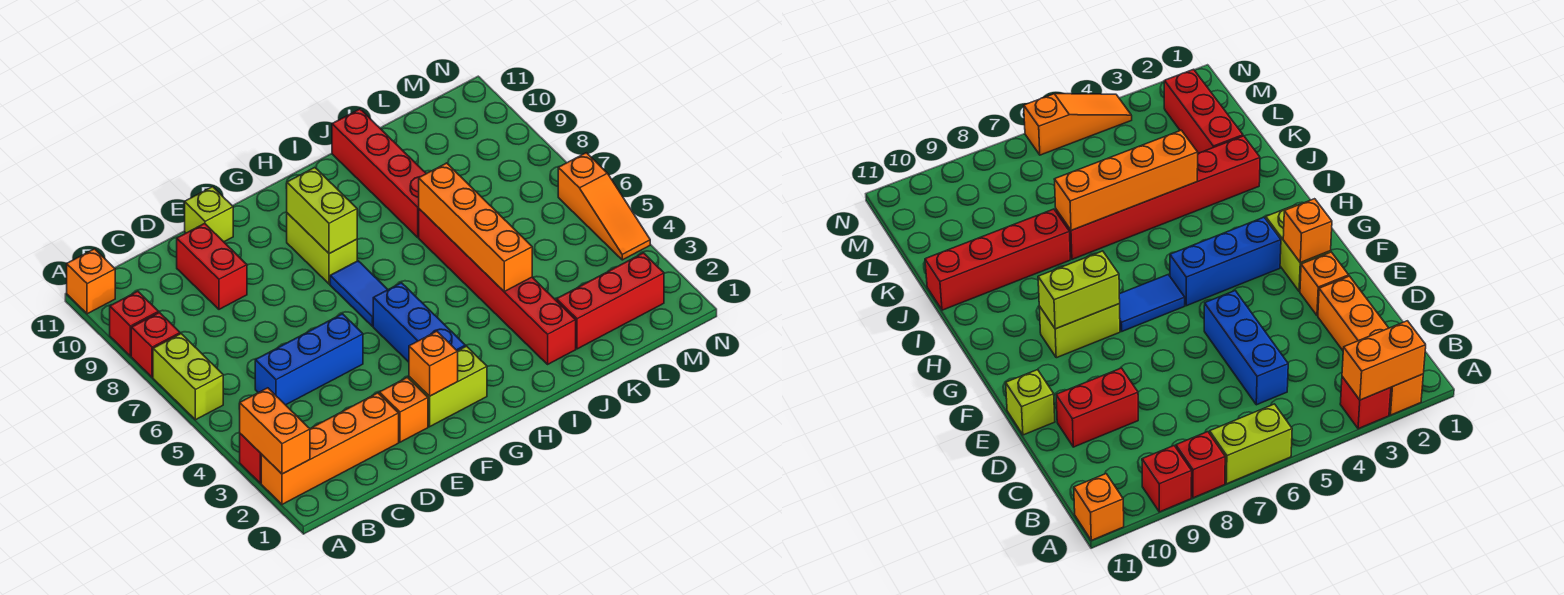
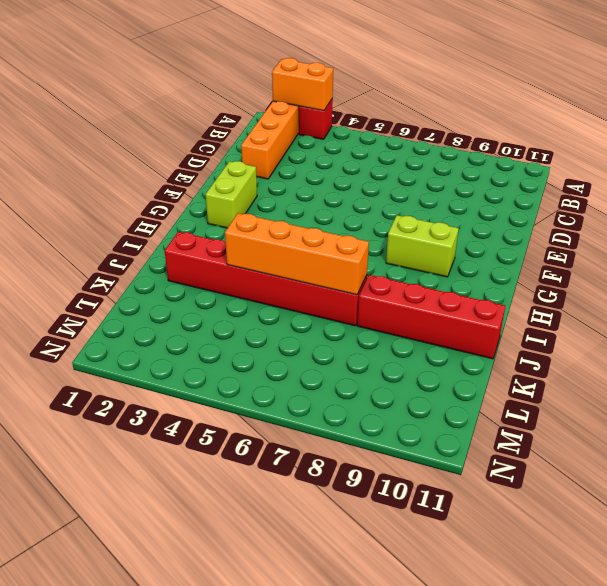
none -> lime brick A6:A7 level 1
none -> red brick A8 level 1
none -> red brick A9 level 1

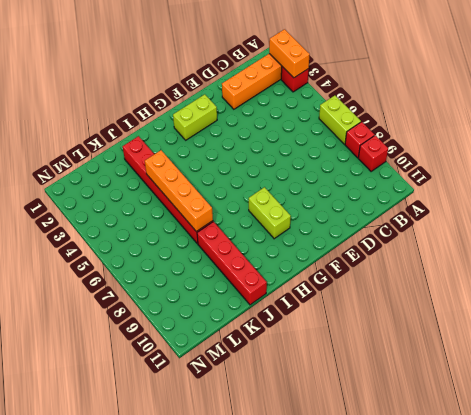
none -> orange brick A11 level 1
none -> blue brick C5:E5 level 1
none -> red brick D9:D10 level 1

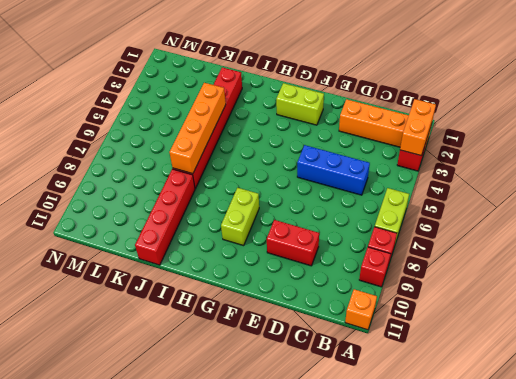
red brick D9:E9 level 1 -> red brick D9:D10 level 1
none -> orange brick E2 level 1
none -> lime brick E11 level 1
none -> blue brick G3:G5 level 1

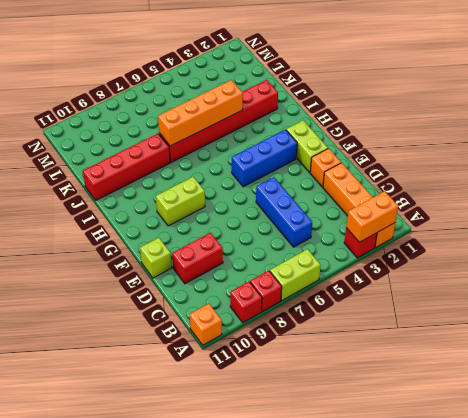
none -> blue tile G6:G7 level 1
none -> red brick K2:M2 level 1
none -> orange slope N4:N6 level 1 top 6

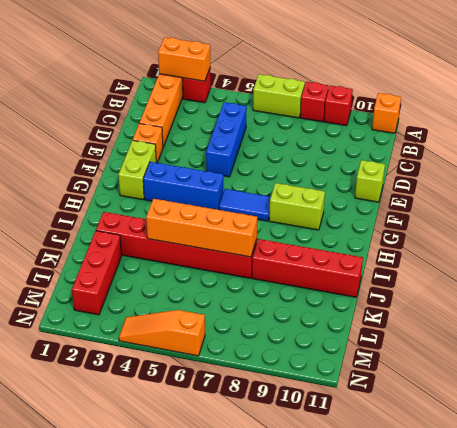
none -> red brick D9:D10 level 1
none -> orange brick F2 level 2
none -> lime brick G8:G9 level 2

